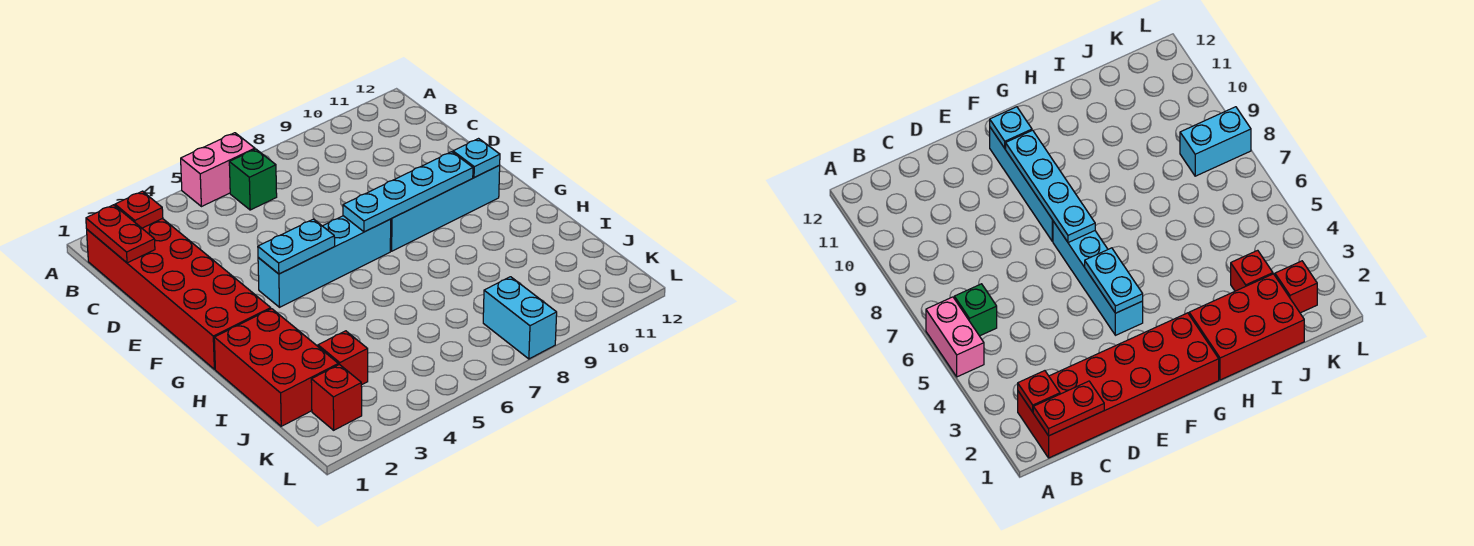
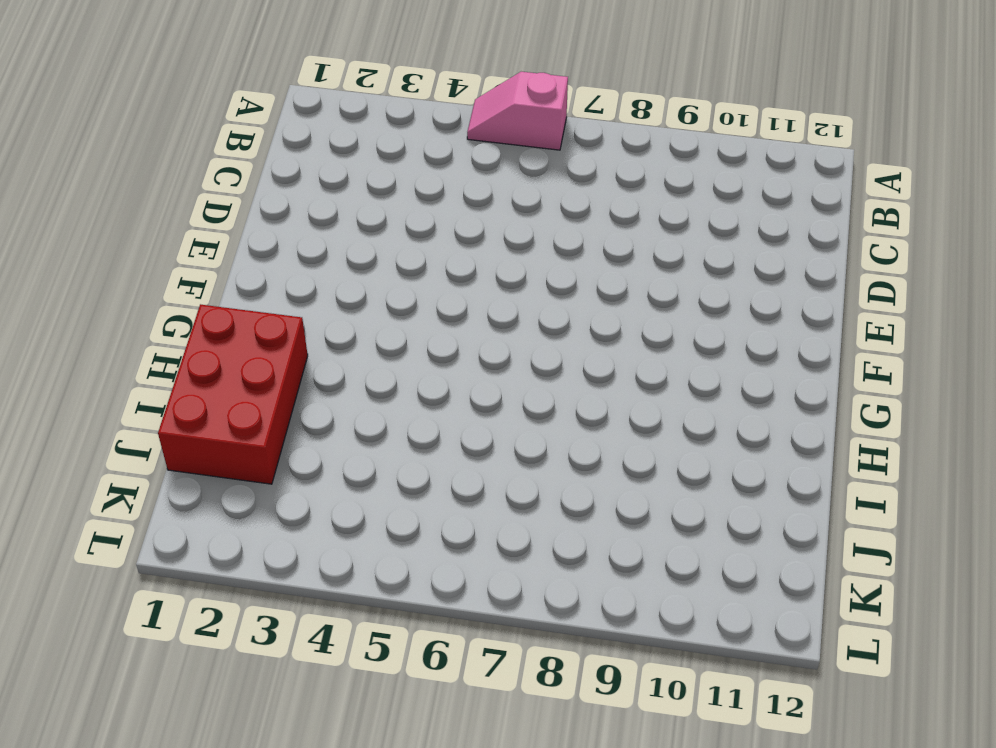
pink slope A5:A6 level 1 top 6 -> pink brick A5:A6 level 1
none -> red brick B1:G2 level 1
none -> green brick B6 level 1
none -> cyan brick F4:F7 level 1

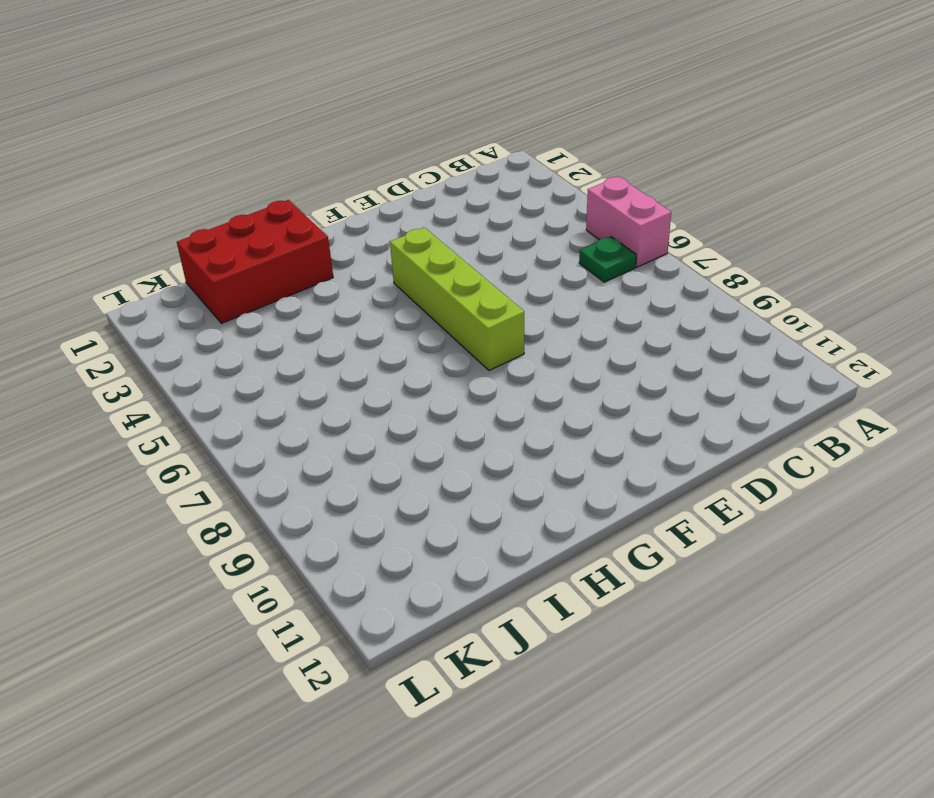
green plate B6 level 1 -> green brick B6 level 1
lime brick F4:F7 level 1 -> cyan brick F4:F7 level 1
none -> red brick B1:G2 level 1
none -> cyan brick F8:F11 level 1
none -> red brick J3 level 1

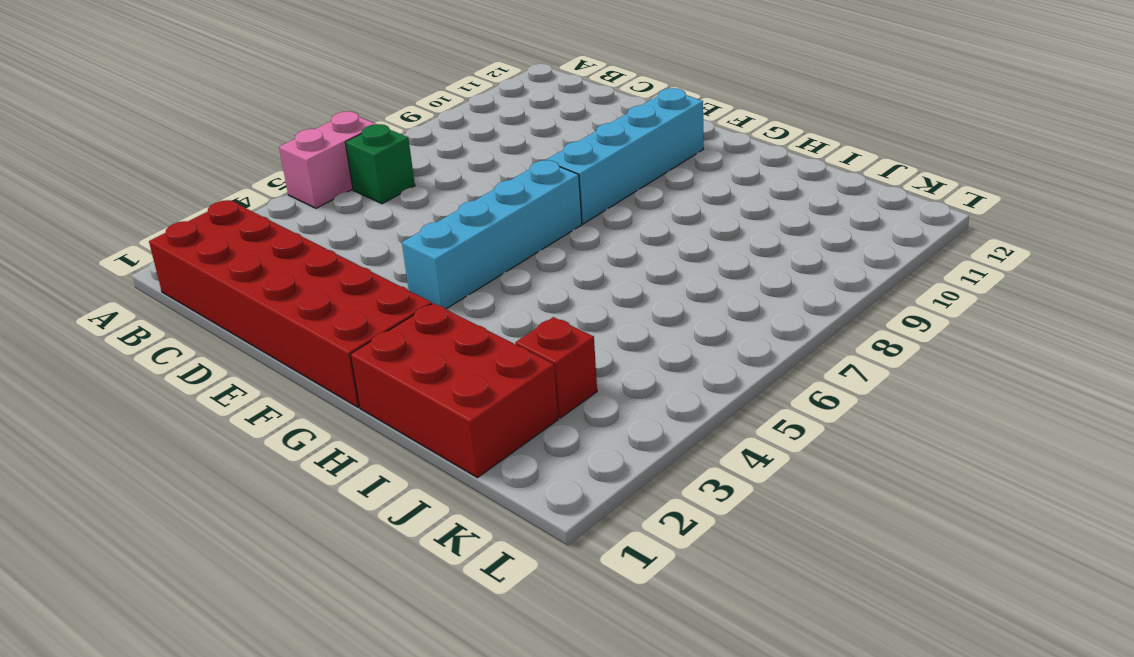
none -> red brick K2 level 1
none -> cyan brick K8:L8 level 1
none -> red plate B1:C1 level 2

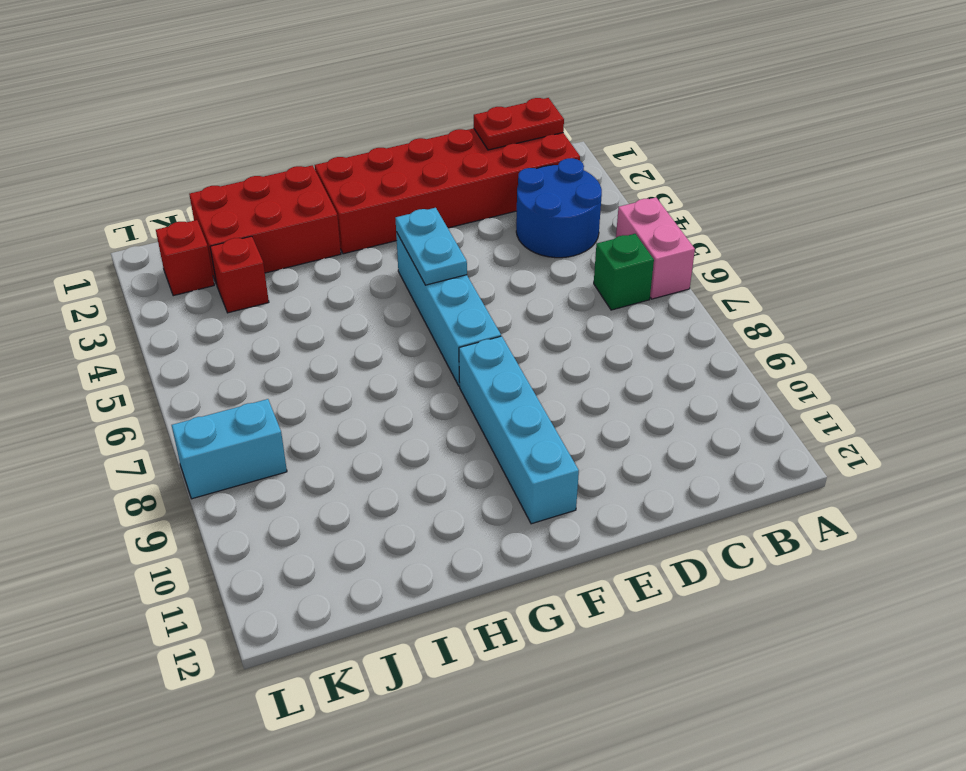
blue round brick B3:C4 level 1 -> none
none -> red plate B2 level 2
none -> cyan plate F7:F10 level 2
none -> cyan plate F11 level 2

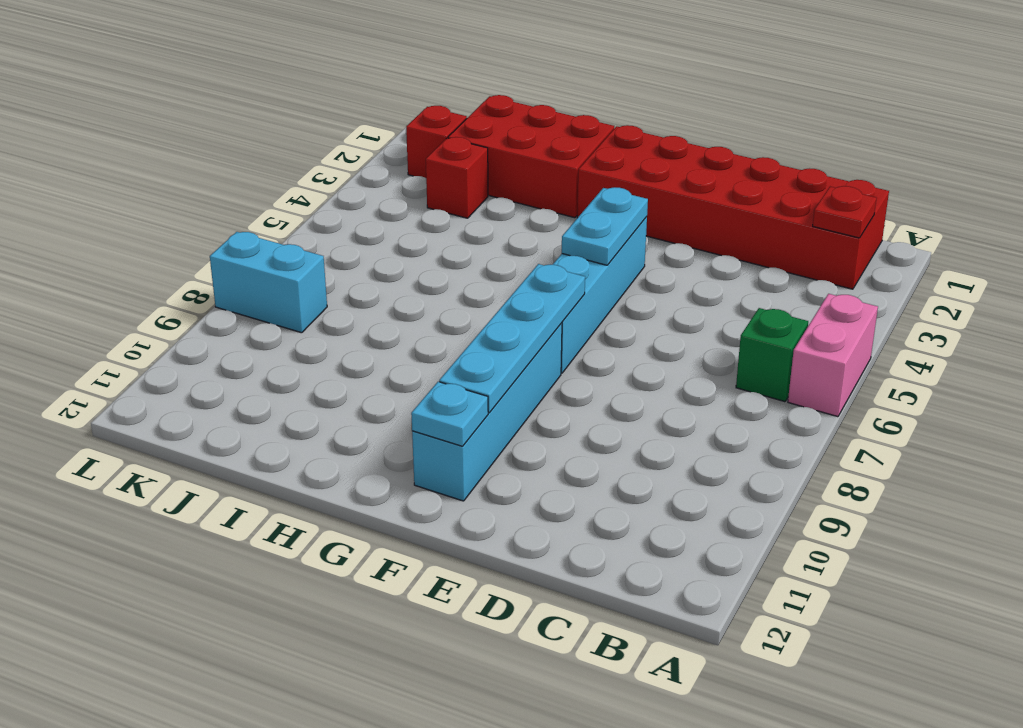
none -> red plate B1:C1 level 2

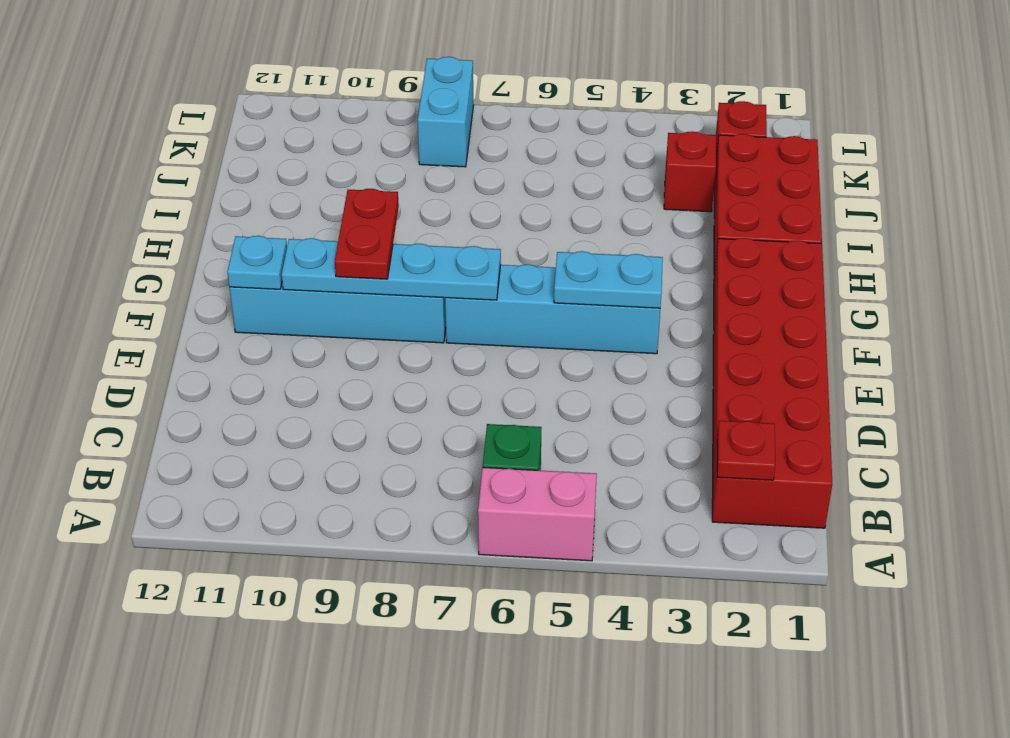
red plate F9:G9 level 3 -> red plate B1:C1 level 2

